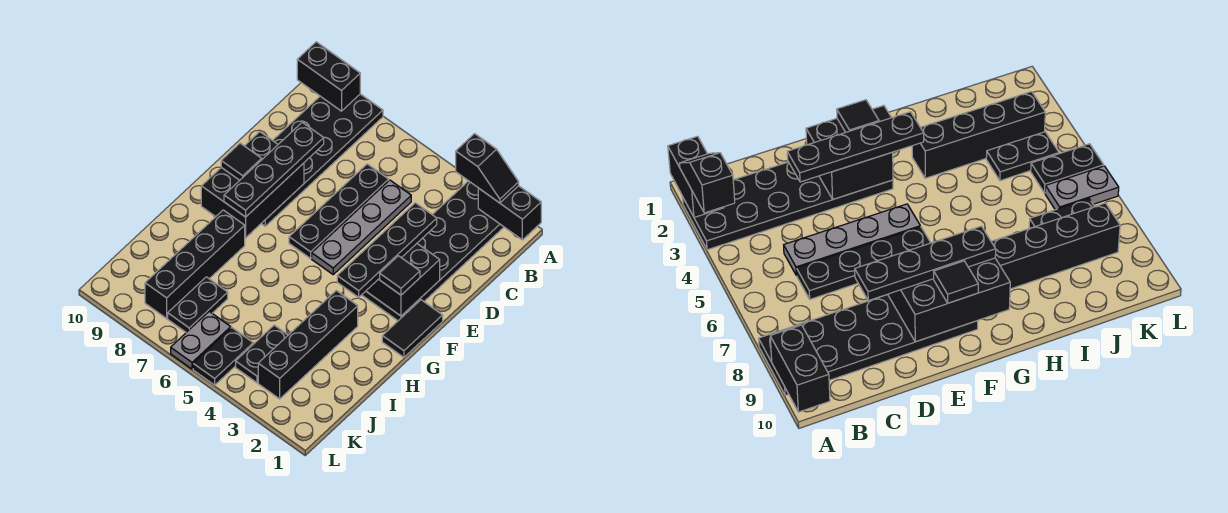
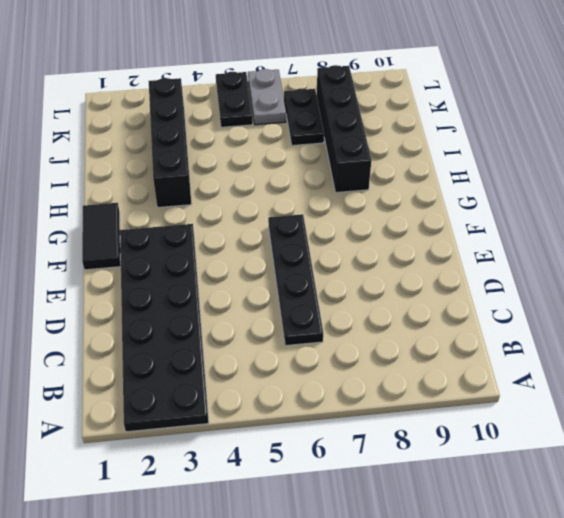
none -> black plate A8:F9 level 1
none -> grey plate C5:F5 level 1
none -> black plate J4:K4 level 1

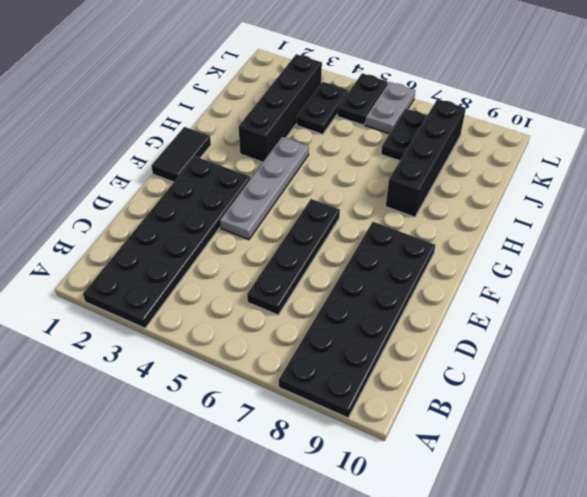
grey plate E4:H4 level 1 -> grey plate C5:F5 level 1
none -> black brick A1:A2 level 2
none -> black brick A9:A10 level 2
none -> black brick E2:F3 level 2

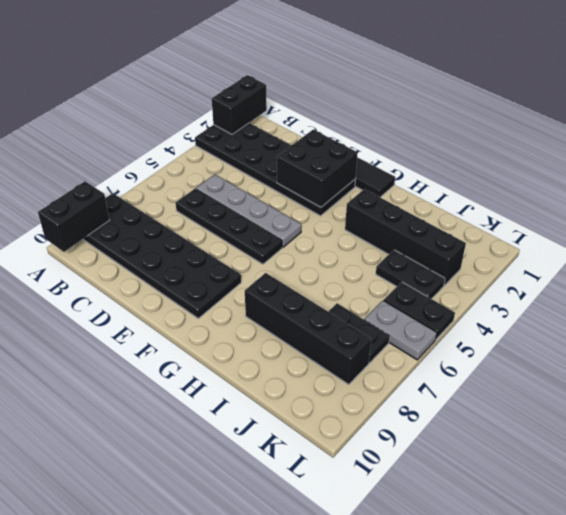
none -> black brick E8:G9 level 2
none -> black slope A2:A3 level 3 top 3
none -> black plate D3:G3 level 3

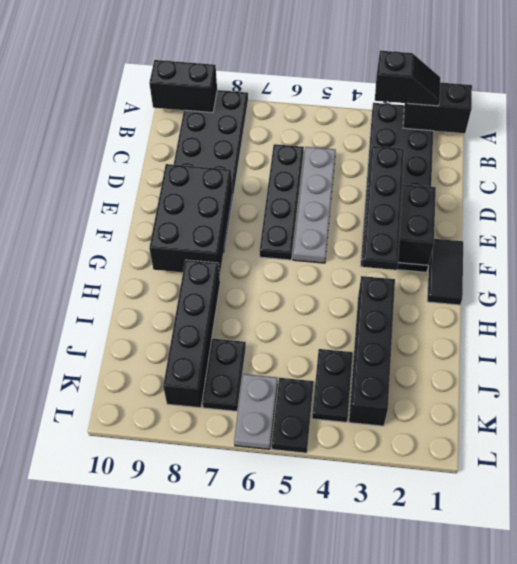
none -> black plate D8:G8 level 3
none -> black tile F2 level 3
none -> black tile F9 level 3

